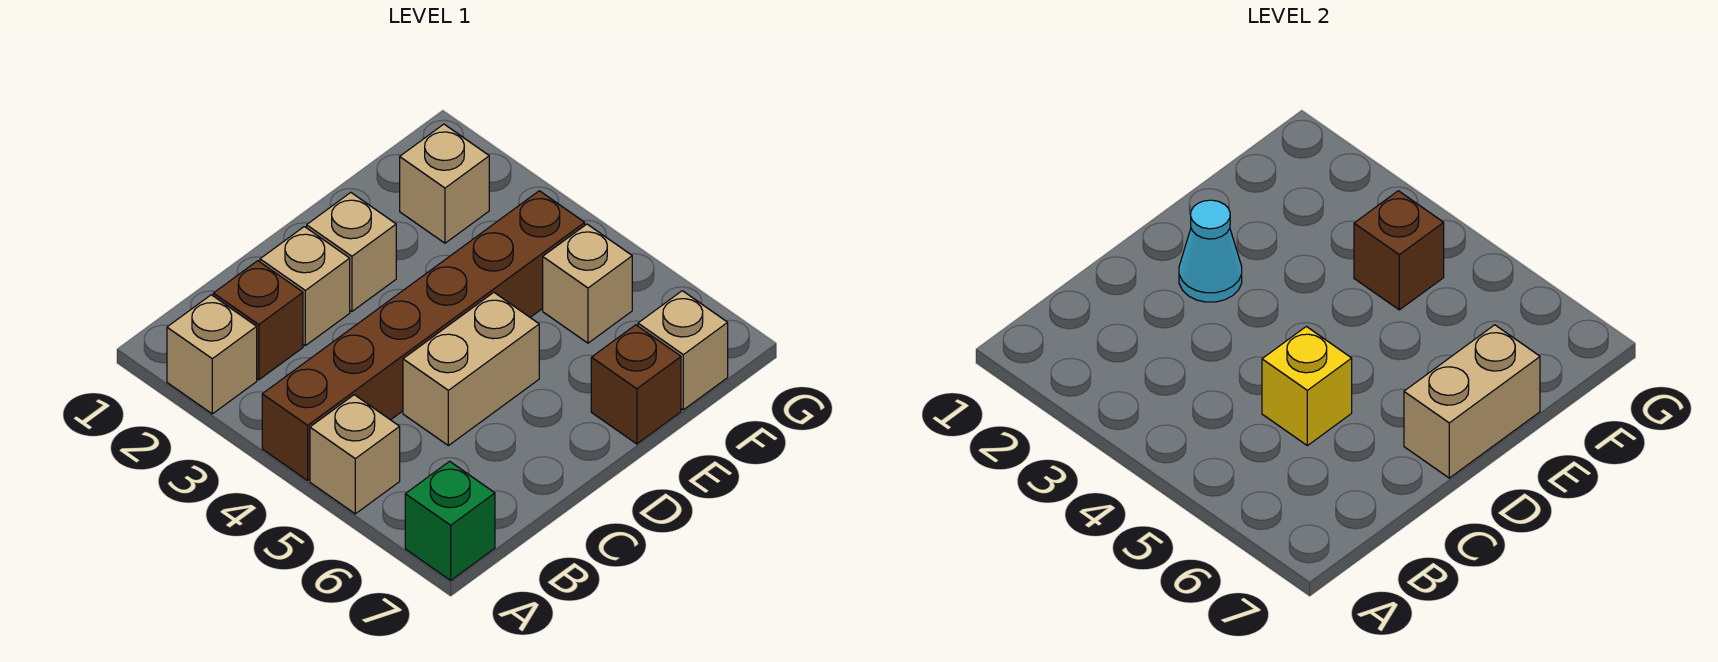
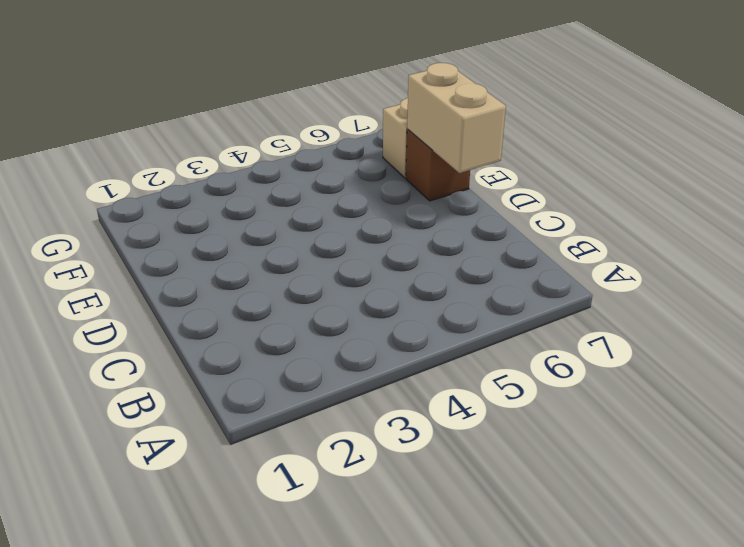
none -> tan brick A2 level 1
none -> brown brick A4:F4 level 1
none -> tan brick A5 level 1

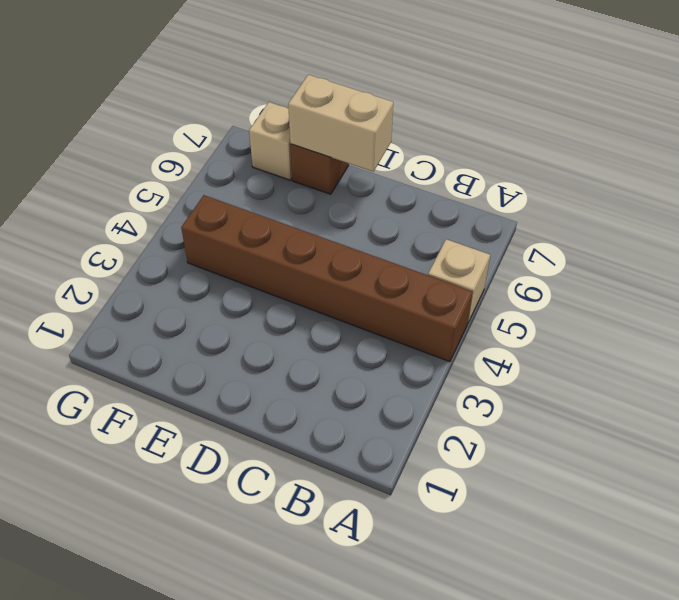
none -> tan brick A2 level 1
none -> green brick A7 level 1
none -> brown brick B2 level 1

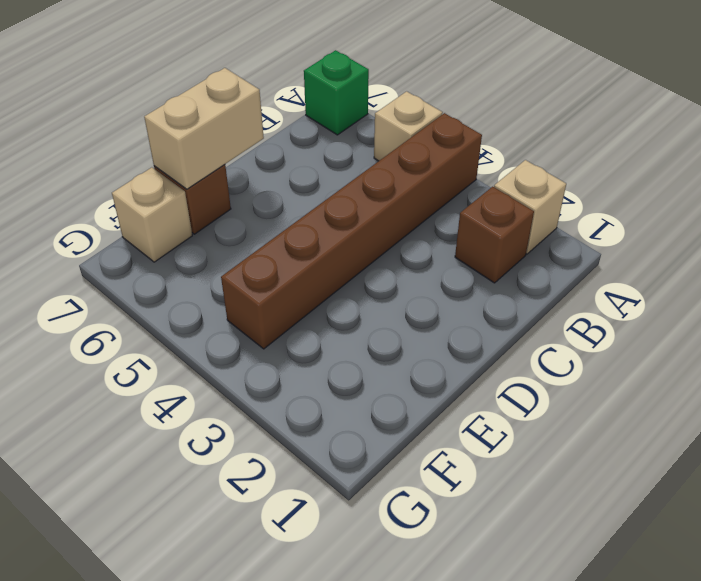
none -> tan brick C2 level 1
none -> tan brick C5:D5 level 1
none -> tan brick D2 level 1

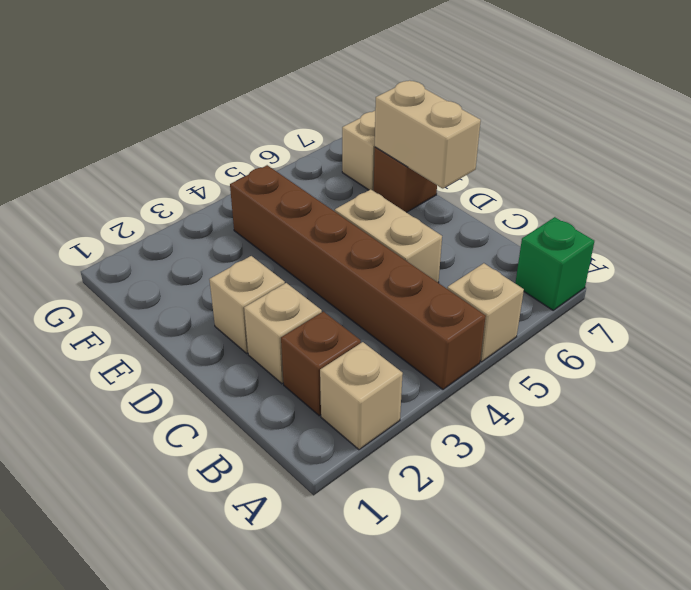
none -> tan brick F2 level 1
none -> tan brick F5 level 1
none -> yellow brick C5 level 2

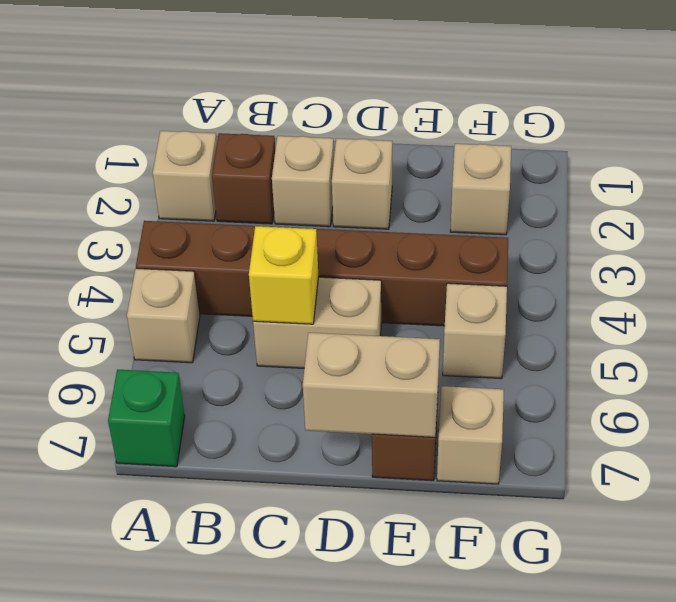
none -> cyan cone D2 level 2
none -> brown brick F4 level 2

